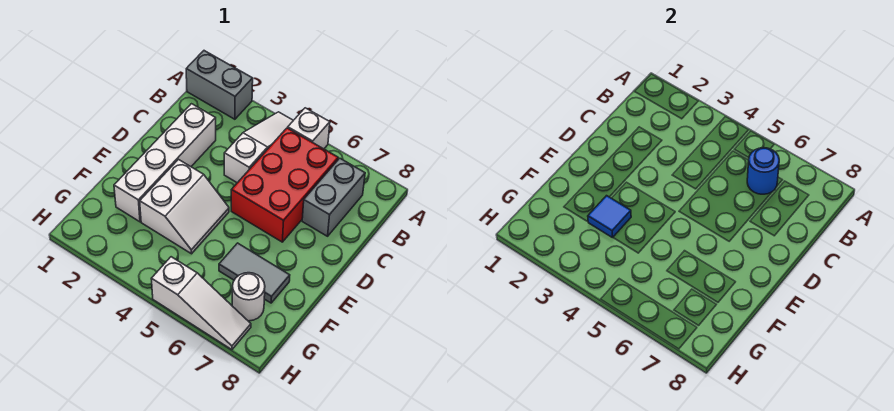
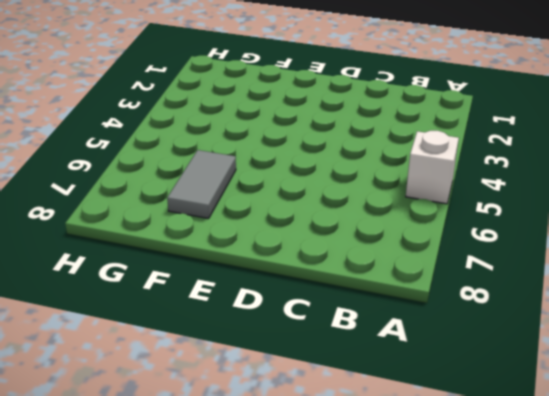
none -> grey brick A1:A2 level 1
none -> white slope A4:C4 level 1 top C
none -> red brick B5:D6 level 1

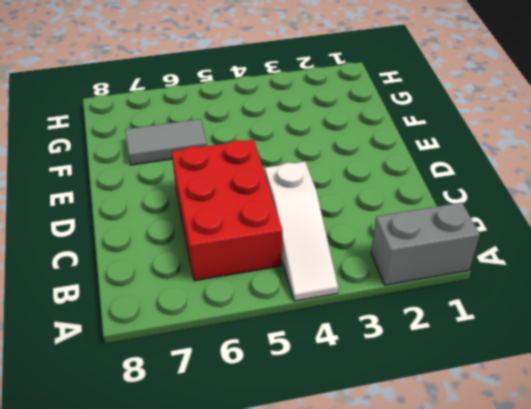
none -> white brick A5 level 1
none -> grey brick B7:C7 level 1
none -> white brick C2:F2 level 1

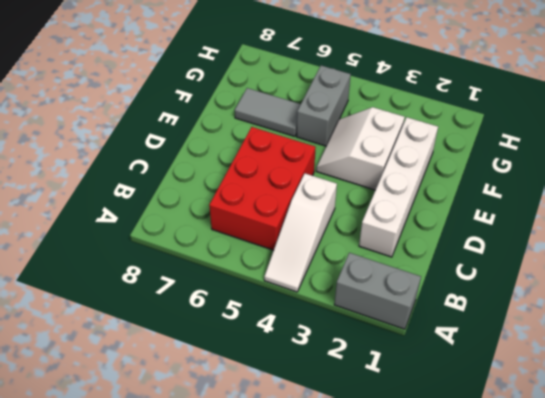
grey brick F5:G5 level 1 -> grey brick B7:C7 level 1
none -> white brick A5 level 1
none -> white round brick G7 level 1
none -> white slope H5:H7 level 1 top 5

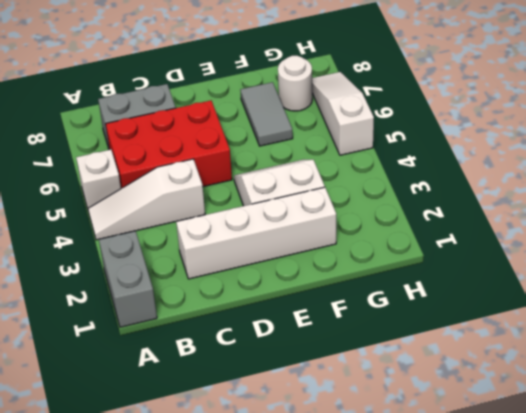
none -> blue round brick B6 level 2
none -> blue tile F3 level 2

